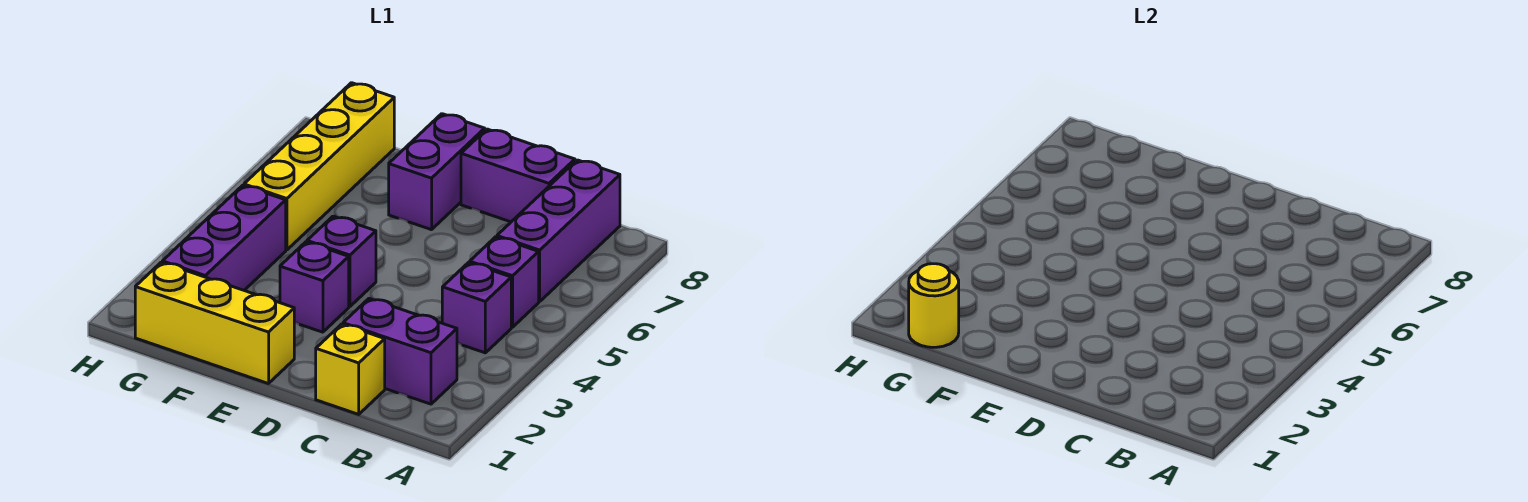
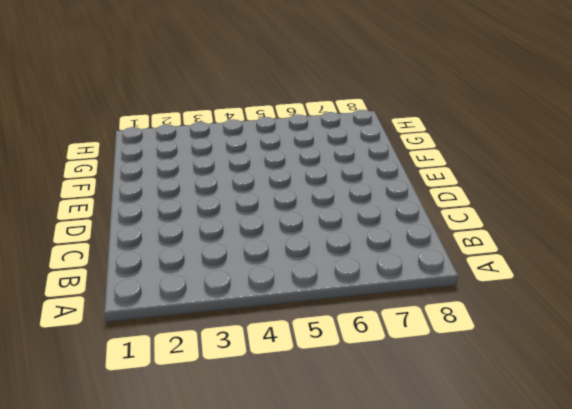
none -> purple brick B2:C2 level 1
none -> purple brick B4 level 1
none -> purple brick B5 level 1

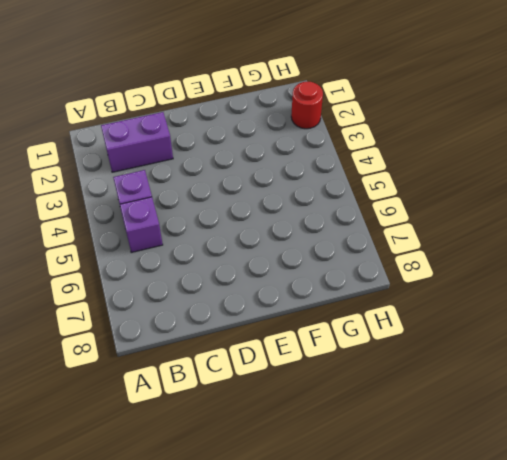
red round brick H2 level 1 -> none
none -> purple brick B6:B8 level 1
none -> yellow brick C1 level 1
none -> purple brick C8:D8 level 1

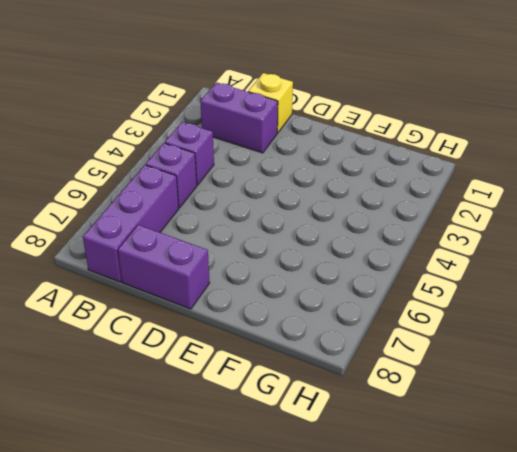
none -> yellow brick E1:G1 level 1
none -> purple brick E3 level 1
none -> purple brick E4 level 1

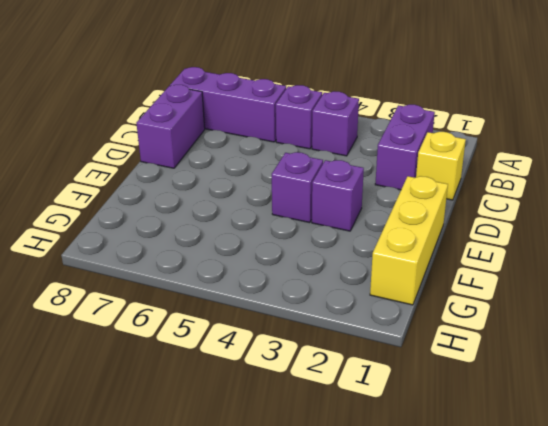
none -> purple brick E7:E8 level 1
none -> purple brick G2:G4 level 1
none -> yellow brick G5:G8 level 1

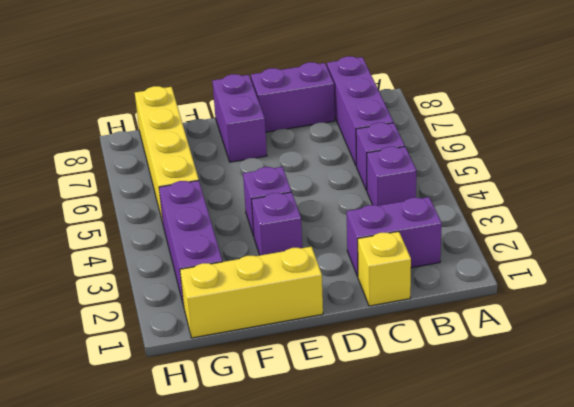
none -> yellow round brick G1 level 2

